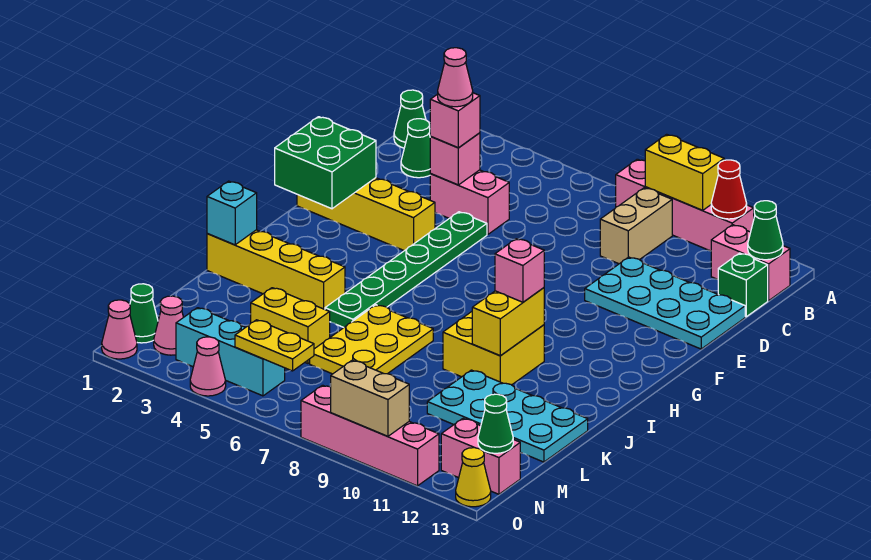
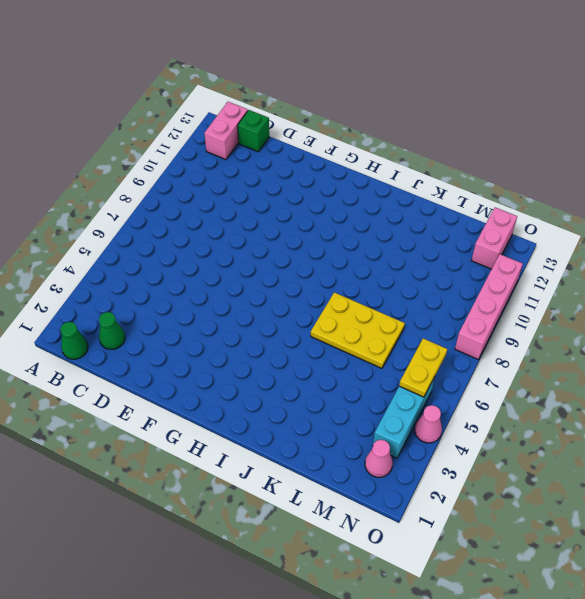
none -> pink brick A8:A11 level 1
none -> tan brick B9:C9 level 1
none -> pink brick D4:D5 level 1
none -> cyan plate D10:E13 level 1

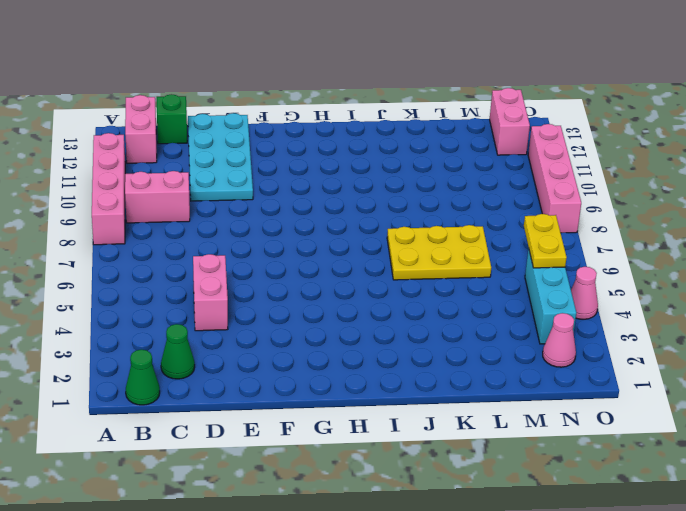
pink brick B9:C9 level 1 -> tan brick B9:C9 level 1
none -> green plate E5:J5 level 1
none -> yellow brick F1:F4 level 1
none -> yellow brick I9:J10 level 1
none -> yellow brick J1:J4 level 1

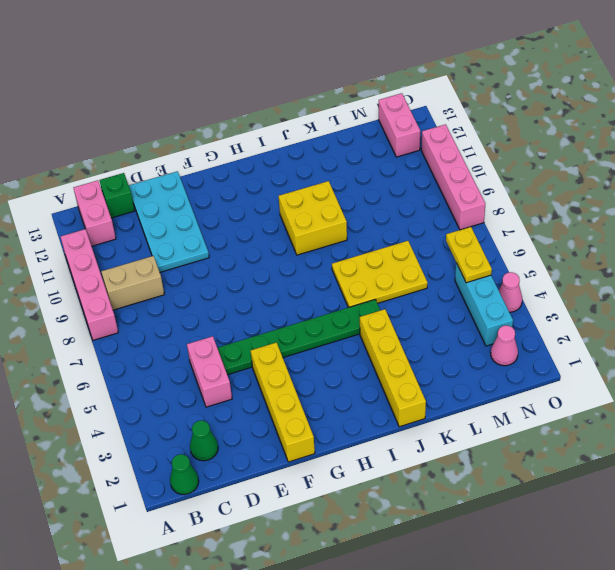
none -> cyan plate K10:L13 level 1
none -> yellow brick L4:L5 level 1
none -> green cone N1 level 1
none -> pink cone O1 level 1

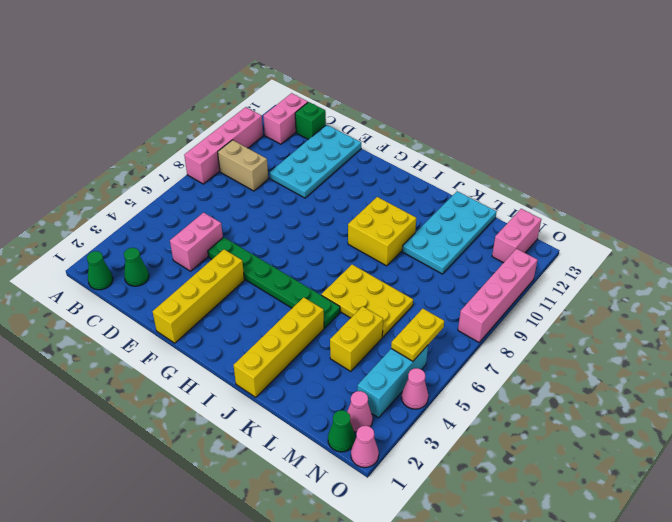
none -> yellow cone O13 level 1
none -> yellow brick A9:A10 level 2
none -> red cone A11 level 2
none -> green cone B13 level 2

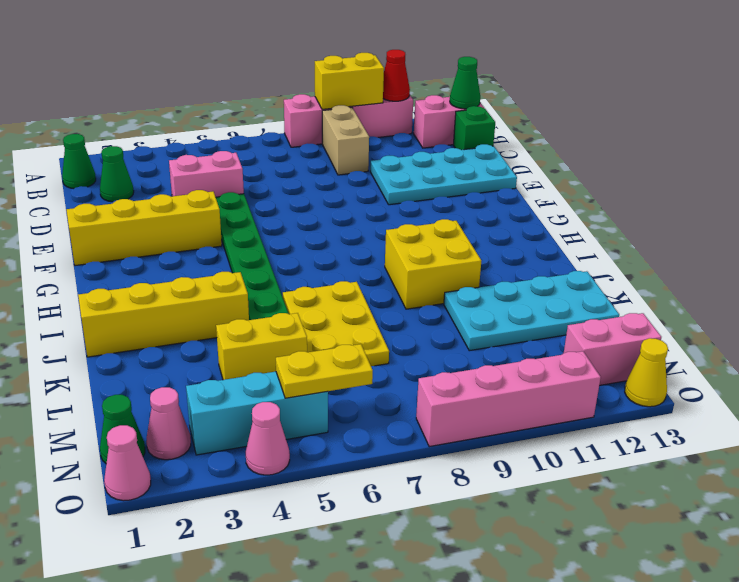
none -> pink brick D4 level 2
none -> green brick F1:G2 level 2
none -> yellow brick I10:J10 level 2
none -> cyan brick J1 level 2

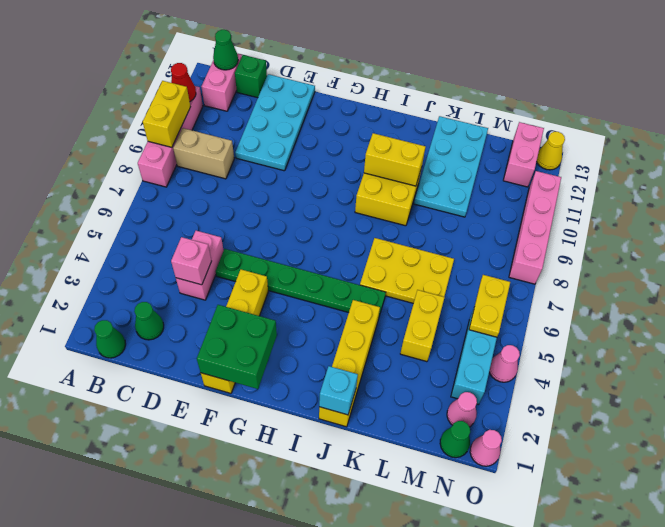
none -> green cone N13 level 2
none -> tan brick O9:O10 level 2
none -> pink brick D4 level 3
none -> pink brick I10 level 3

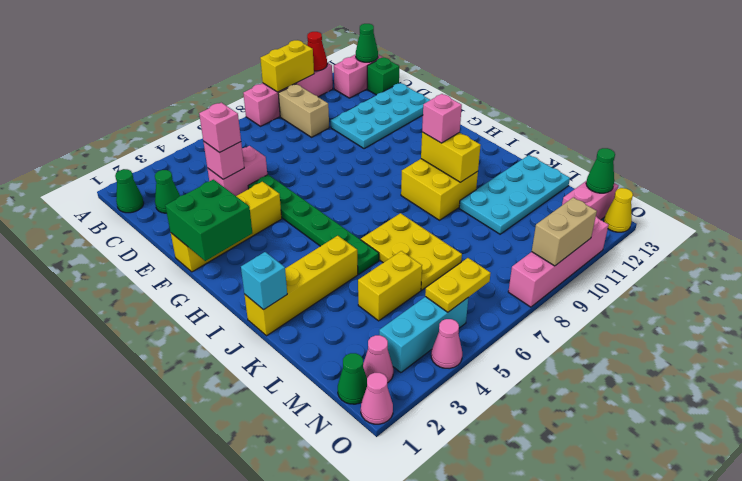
none -> pink cone D4 level 4

